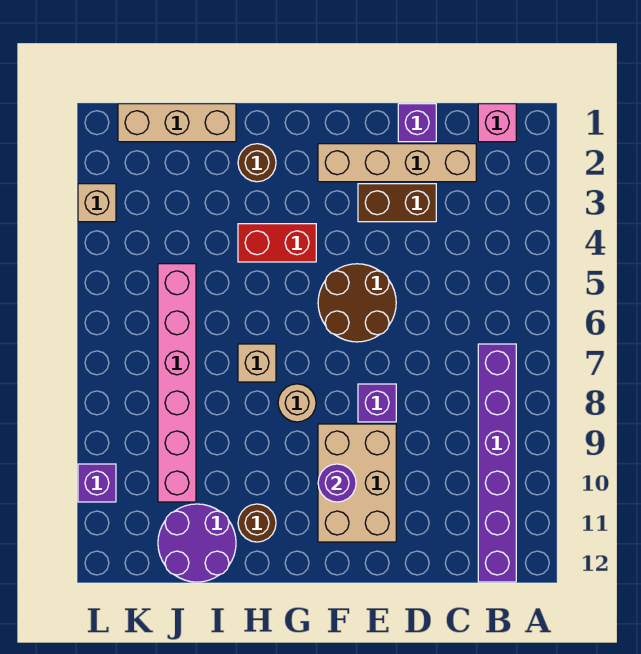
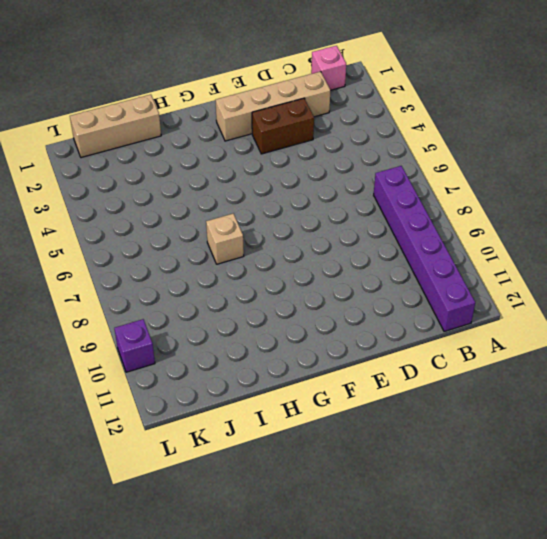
none -> purple brick D1 level 1
none -> brown round brick E5:F6 level 1
none -> purple brick E8 level 1

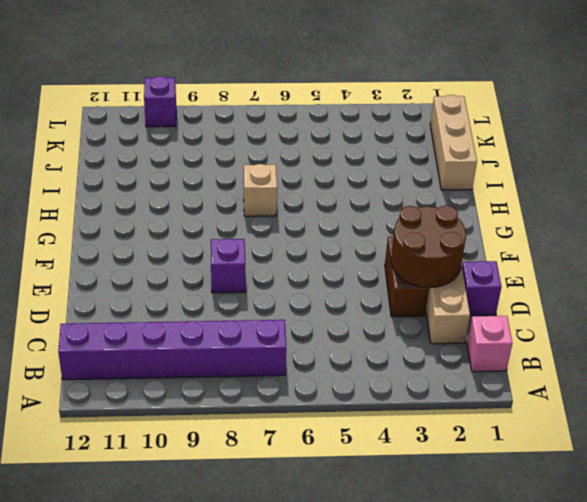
brown round brick D2:E3 level 2 -> brown round brick E5:F6 level 1
none -> tan brick E9:F11 level 1
none -> red brick G4:H4 level 1
none -> tan round brick G8 level 1

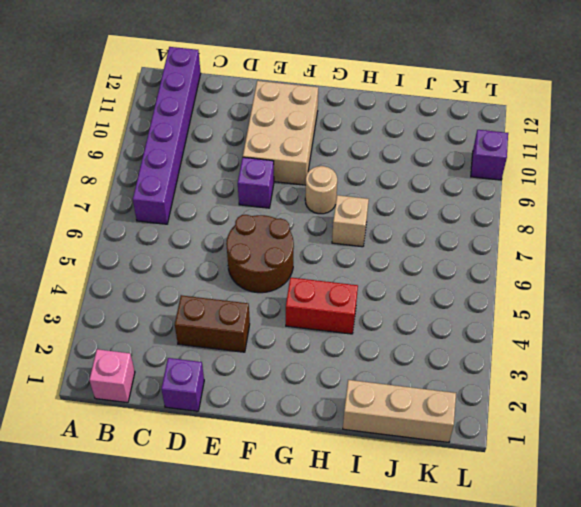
none -> tan brick C2:F2 level 1
none -> brown round brick H2 level 1
none -> brown round brick H11 level 1

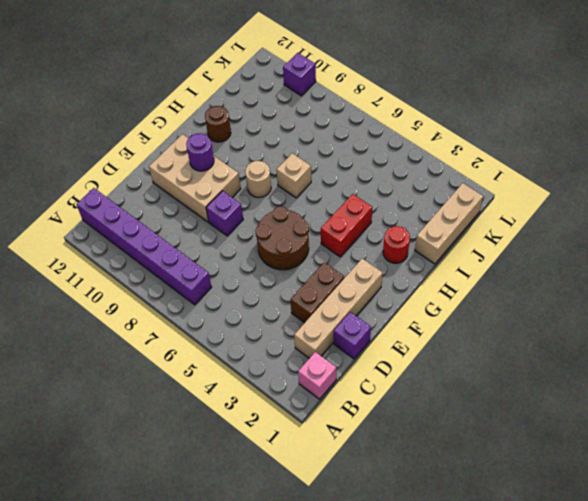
red round brick H2 level 1 -> brown round brick H2 level 1
none -> purple round brick I11:J12 level 1
none -> pink brick J5:J10 level 1
none -> tan brick L3 level 1

